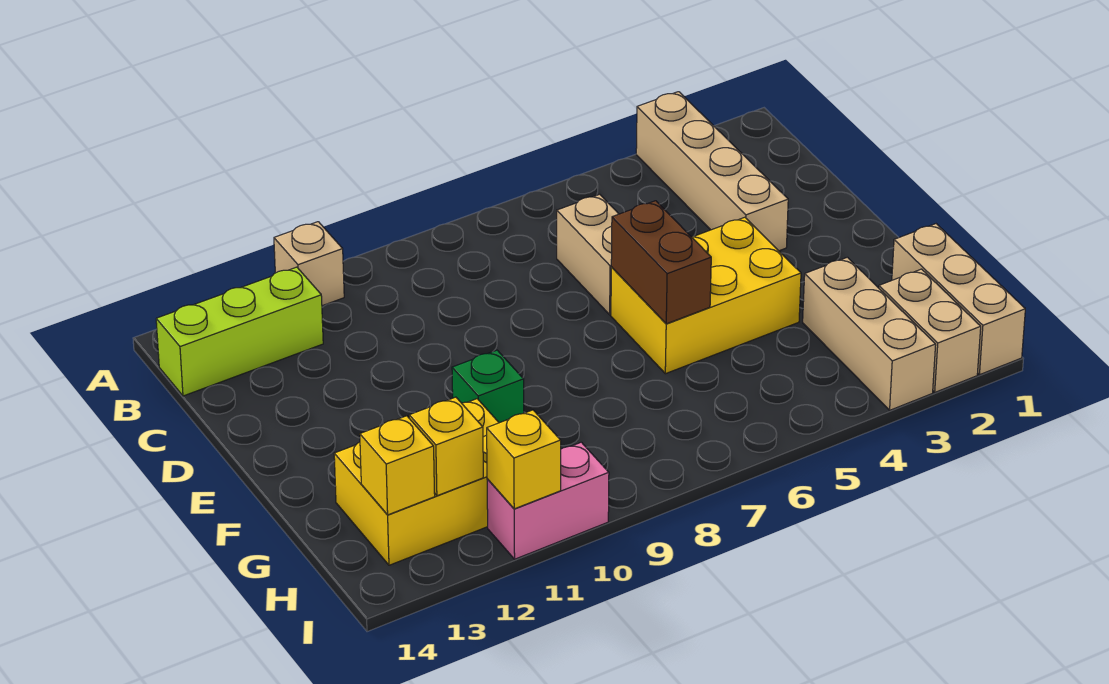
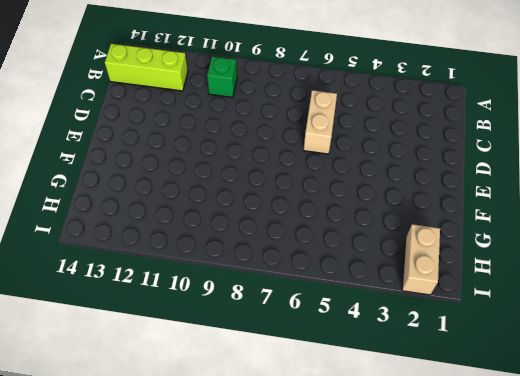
green brick B10 level 1 -> green brick F10 level 1
none -> tan brick A3:D3 level 1
none -> tan brick A11 level 1
none -> yellow brick E4:F6 level 1

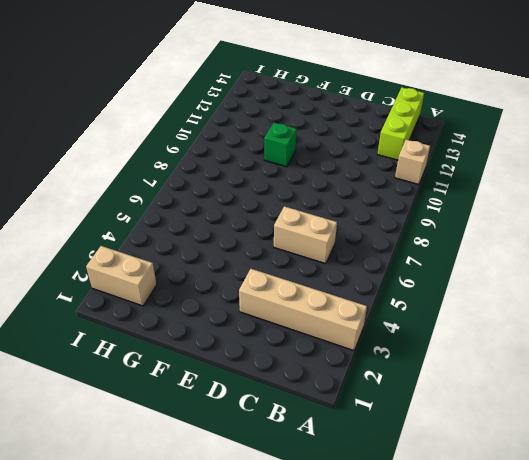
none -> yellow brick E4:F6 level 1
none -> tan brick G1:I1 level 1
none -> tan brick G3:I3 level 1

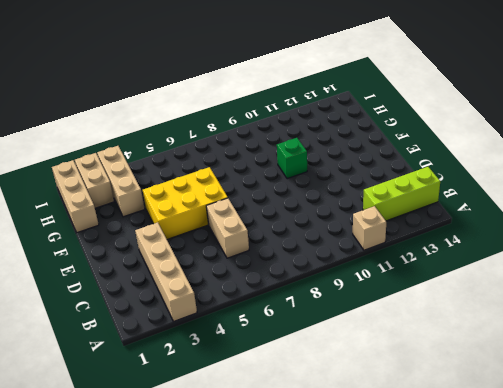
none -> yellow brick G11:H13 level 1
none -> pink brick I10:I11 level 1
none -> brown brick E6:F6 level 2

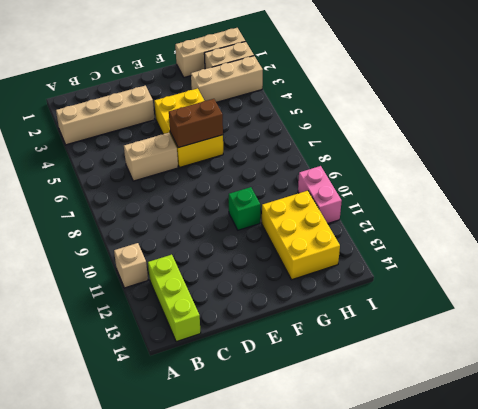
none -> yellow brick H12 level 2
none -> yellow brick H13 level 2
none -> yellow brick I11 level 2

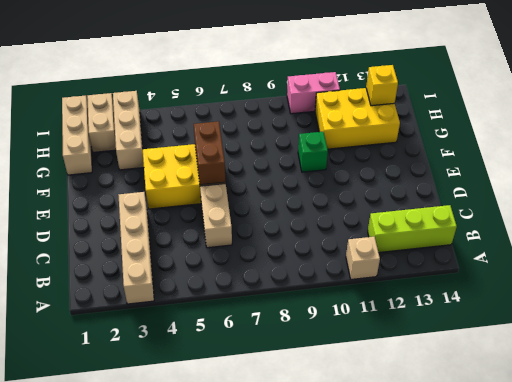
none -> yellow brick H12 level 2
none -> yellow brick I11 level 2

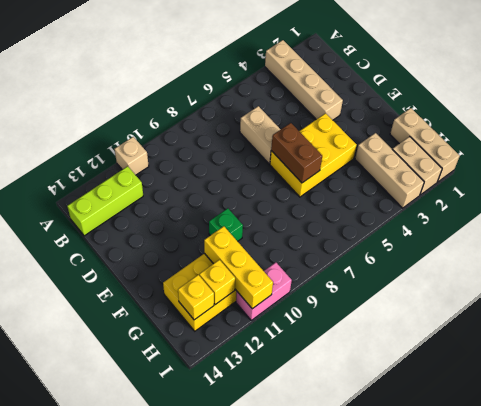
yellow brick G11:I11 level 2 -> yellow brick I11 level 2

